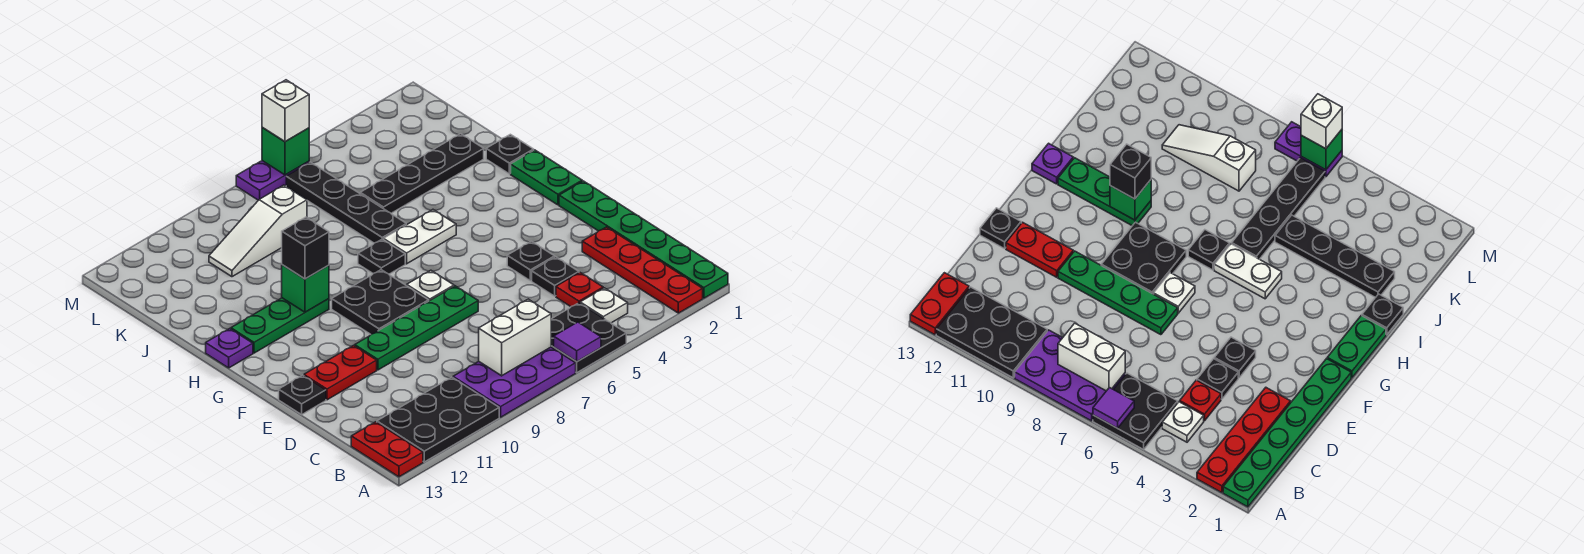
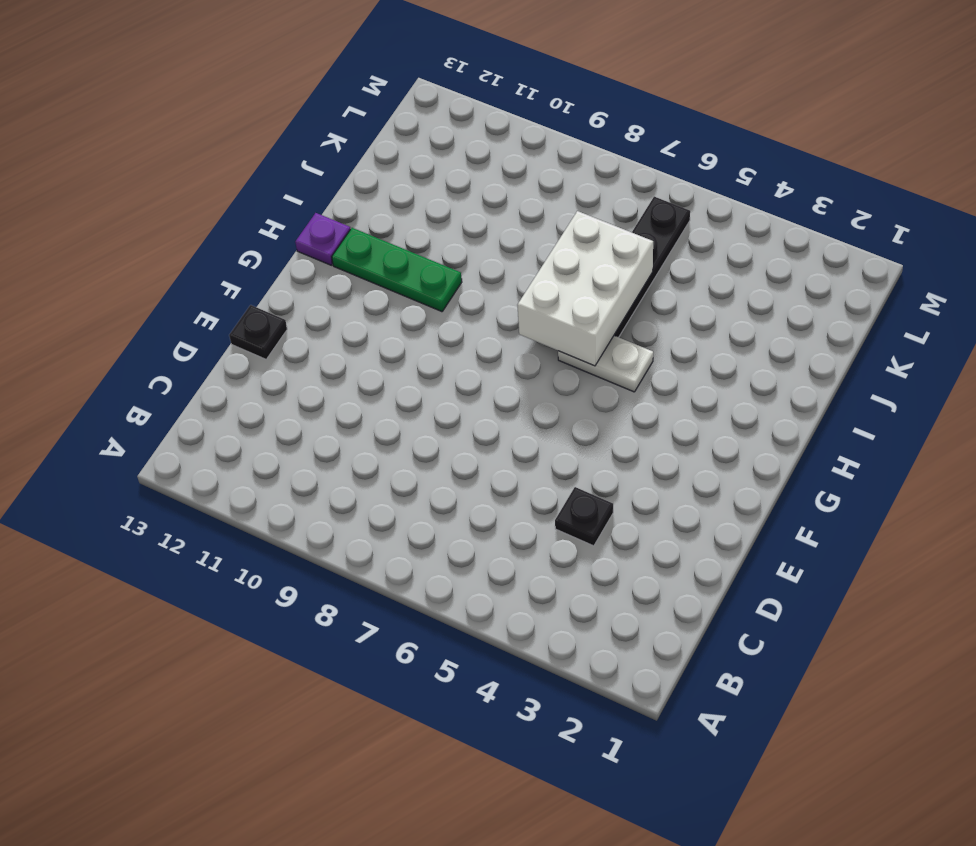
white brick H6:J7 level 2 -> none
none -> green plate A1:F1 level 1
none -> red plate A2:D2 level 1
none -> black plate A5:B6 level 1
none -> purple plate A7:B9 level 1

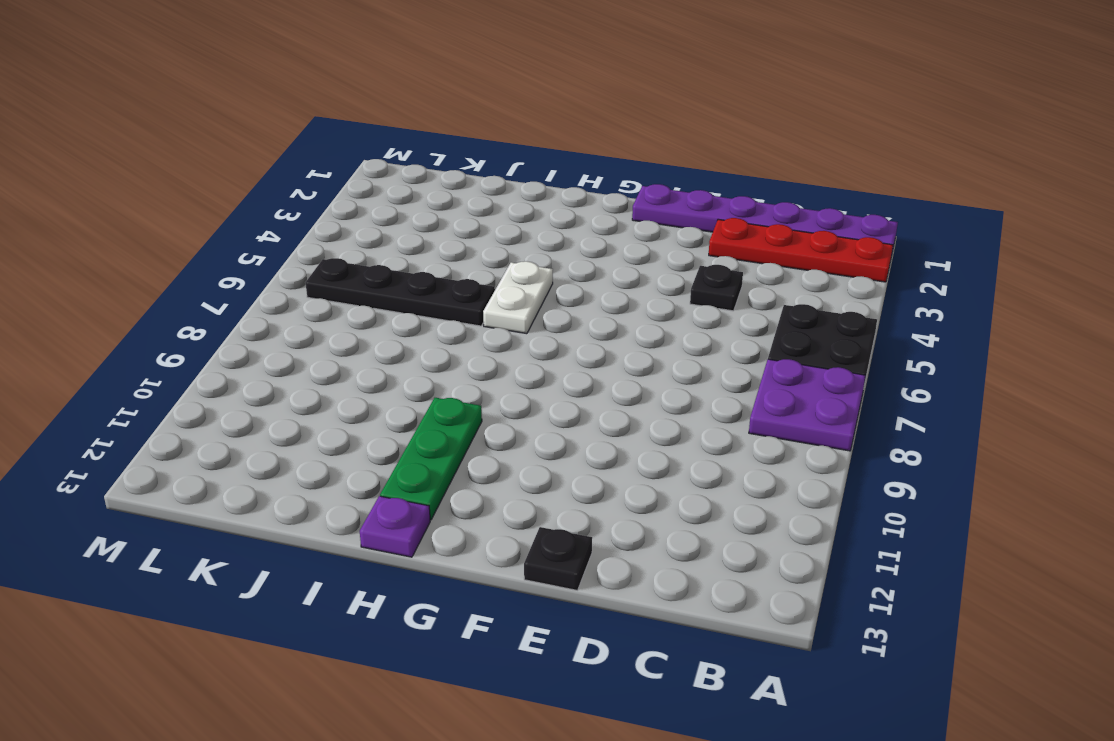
purple plate A1:F1 level 1 -> green plate A1:F1 level 1
purple plate A7:B8 level 1 -> purple plate A7:B9 level 1
none -> black plate A10:B12 level 1
none -> red plate A13:B13 level 1
none -> white plate B4 level 1
none -> red plate C4 level 1

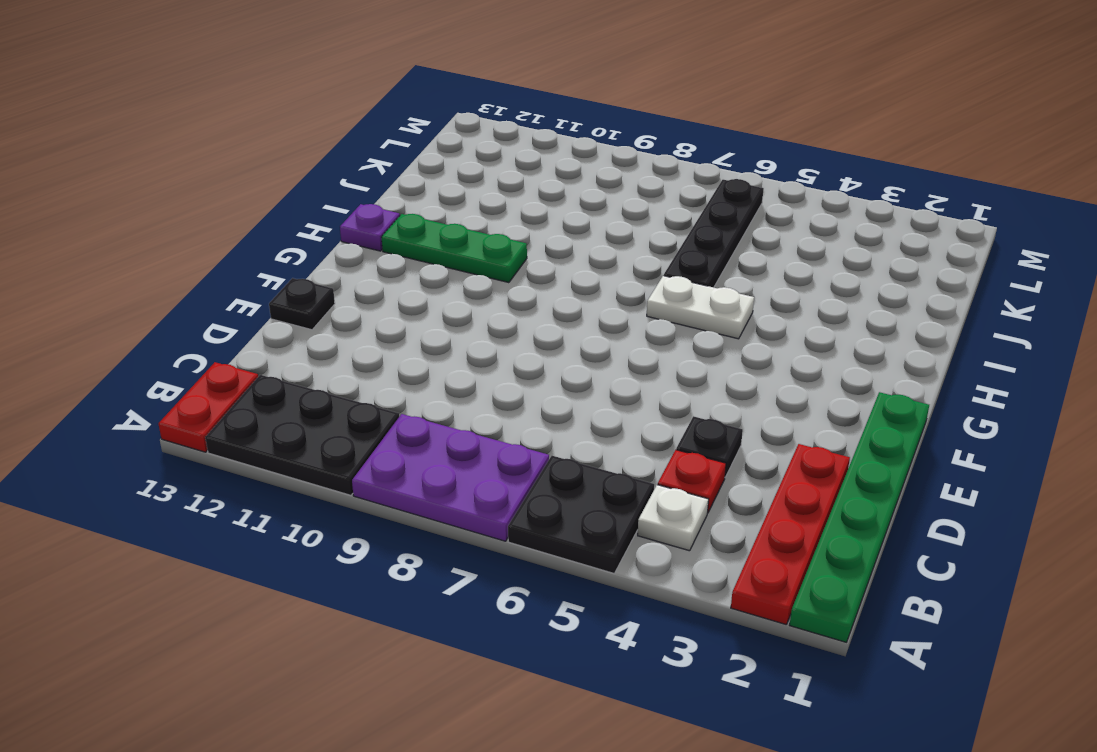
none -> black plate E4 level 1
none -> green plate E7:E10 level 1
none -> red plate E11:E12 level 1
none -> white plate F7 level 1

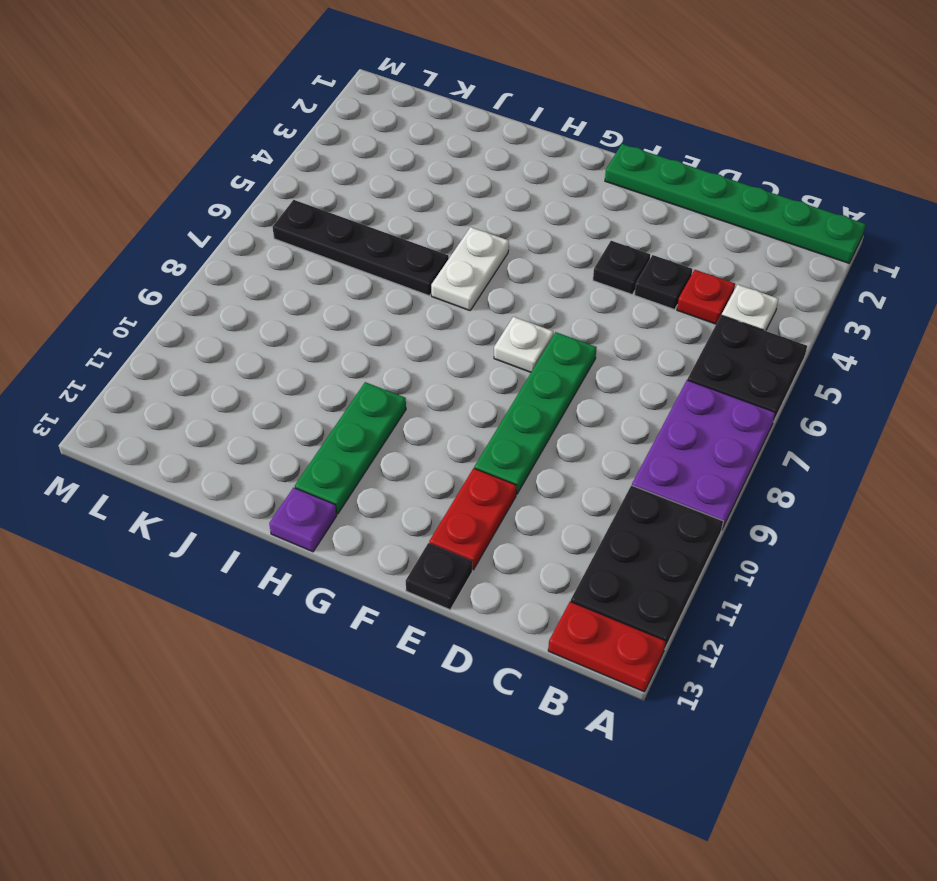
none -> red plate A2:D2 level 1
none -> black plate F8:G9 level 1
none -> green plate G1:H1 level 1
none -> black plate H7 level 1

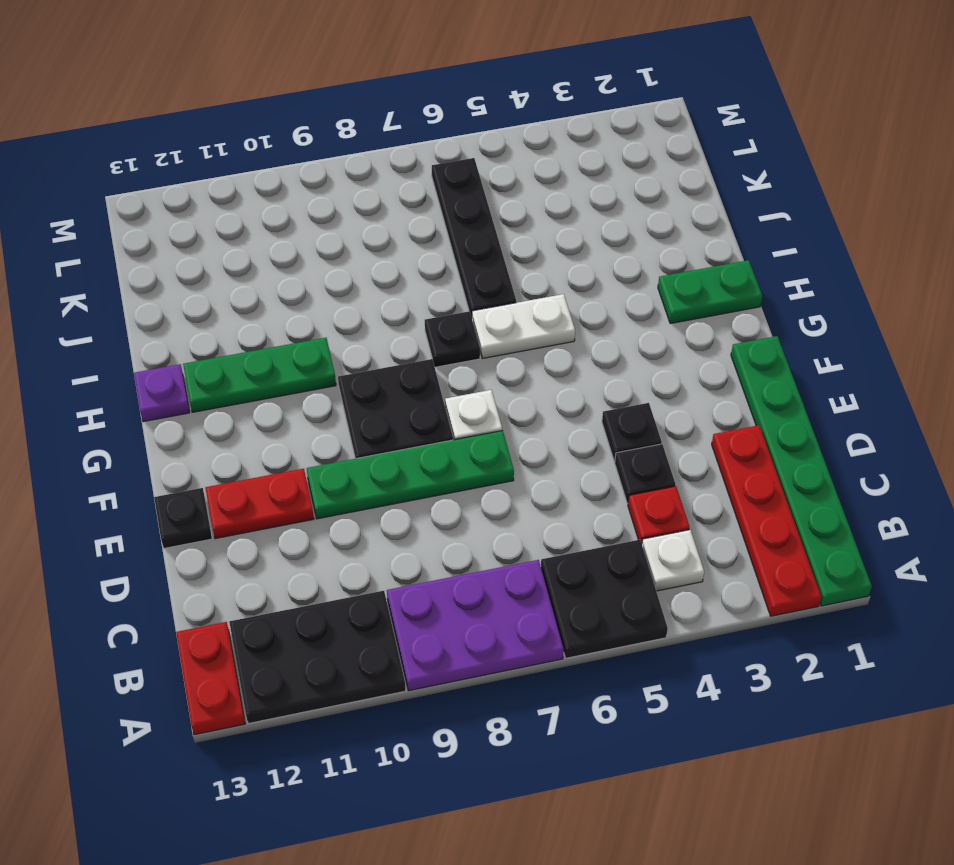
green plate H1:H2 level 1 -> green plate G1:H1 level 1
none -> black plate I1 level 1
none -> black plate J2:J5 level 1
none -> white slope K8:K10 level 1 top 8
none -> purple plate M6:M7 level 1

